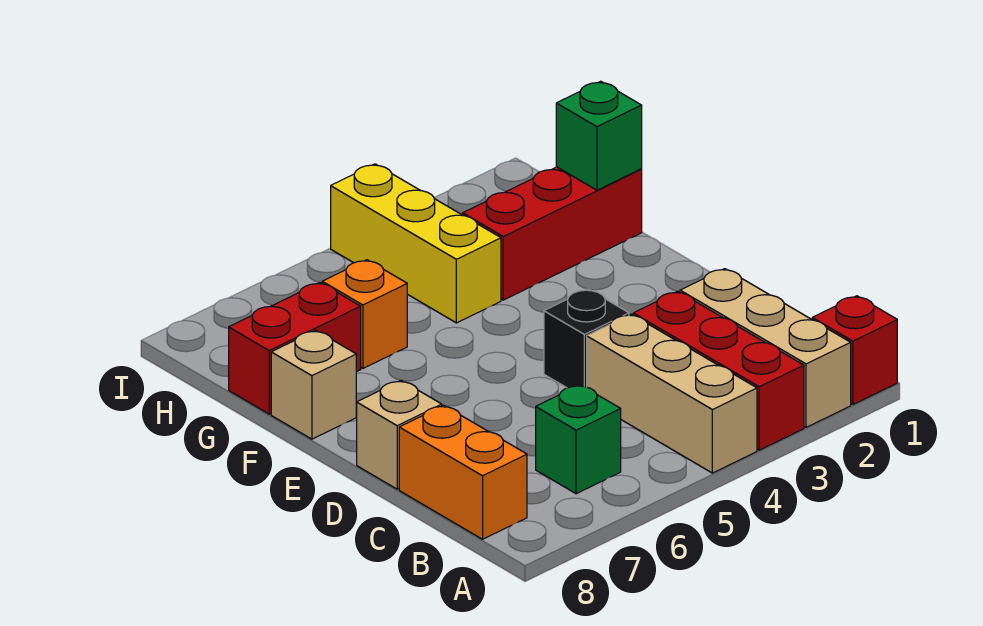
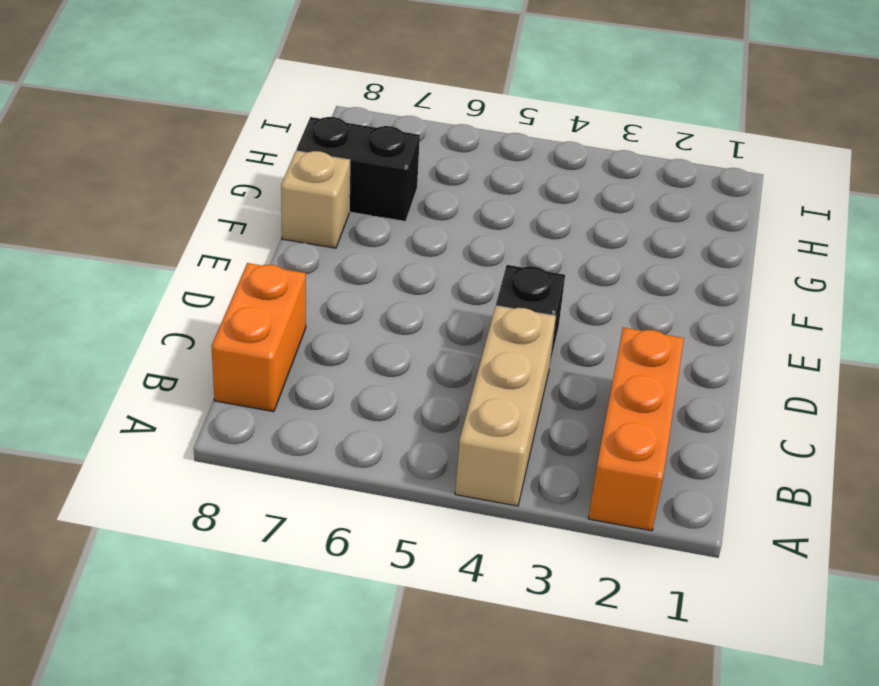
orange brick A2:C2 level 1 -> tan brick A2:C2 level 1
black brick G7:G8 level 1 -> red brick G7:G8 level 1
none -> red brick A1 level 1
none -> red brick A3:C3 level 1
none -> green brick B6 level 1

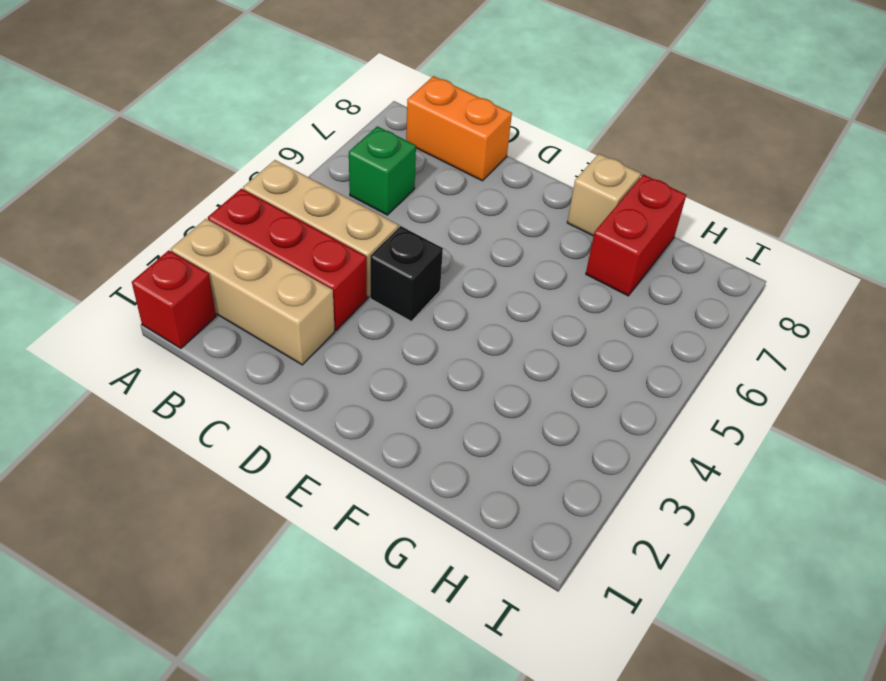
none -> tan brick D8 level 1
none -> red brick G1:G3 level 1
none -> yellow brick G4:I4 level 1

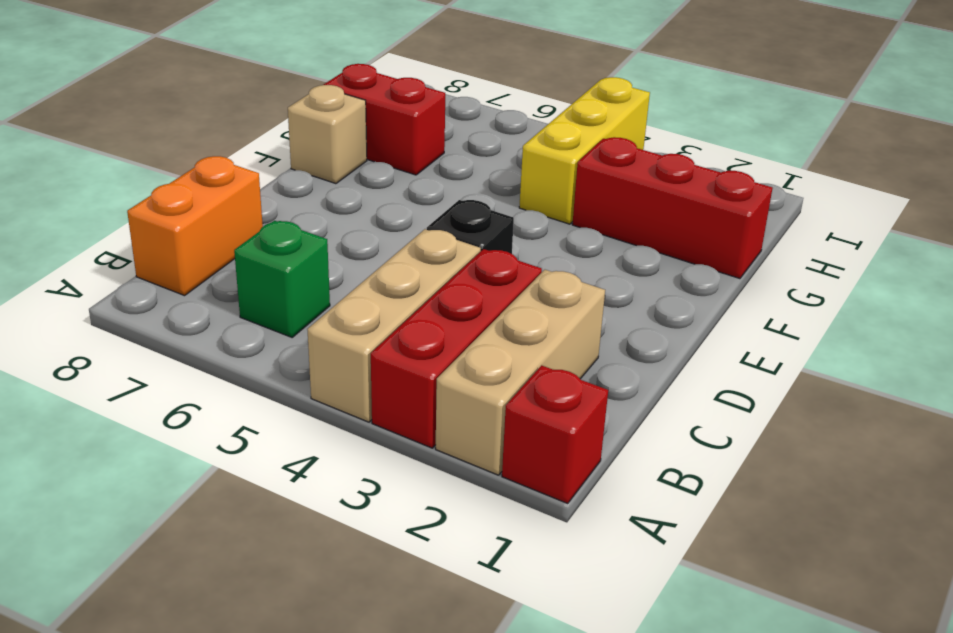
none -> tan brick D8 level 1
none -> orange brick G6 level 1
none -> green brick G1 level 2

